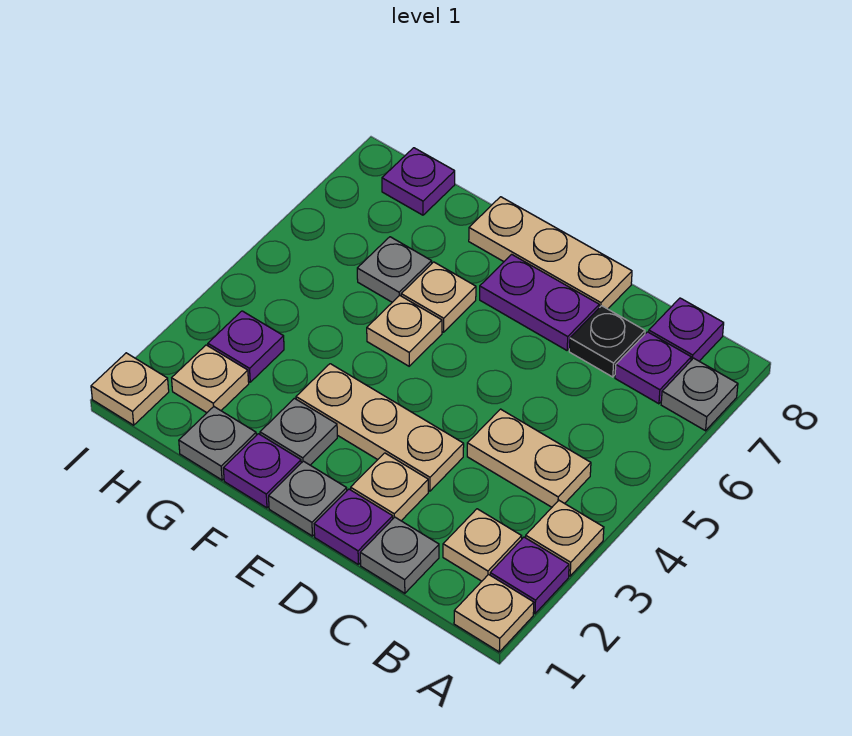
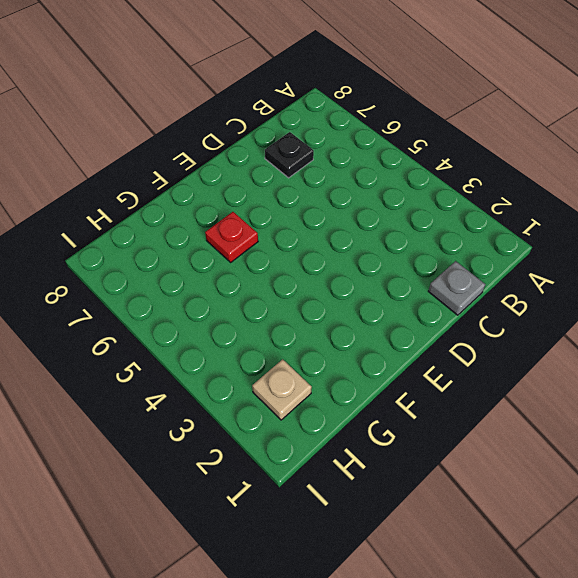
red plate F6 level 1 -> tan plate F6 level 1
none -> tan plate A1 level 1
none -> purple plate A2 level 1
none -> tan plate A3 level 1

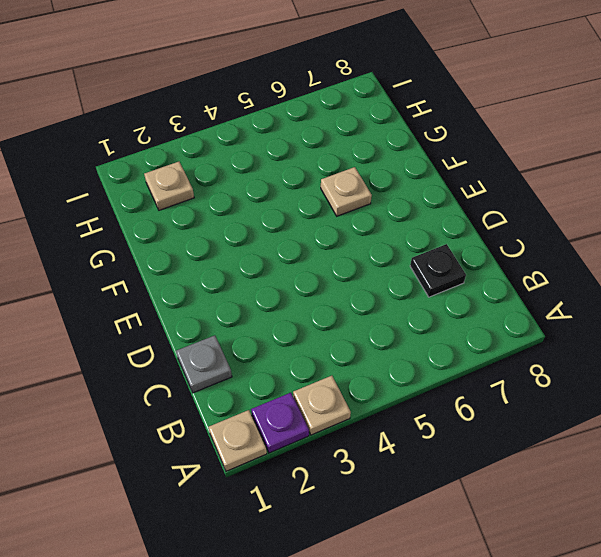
none -> grey plate A7 level 1
none -> tan plate B2 level 1
none -> tan plate B4:C4 level 1

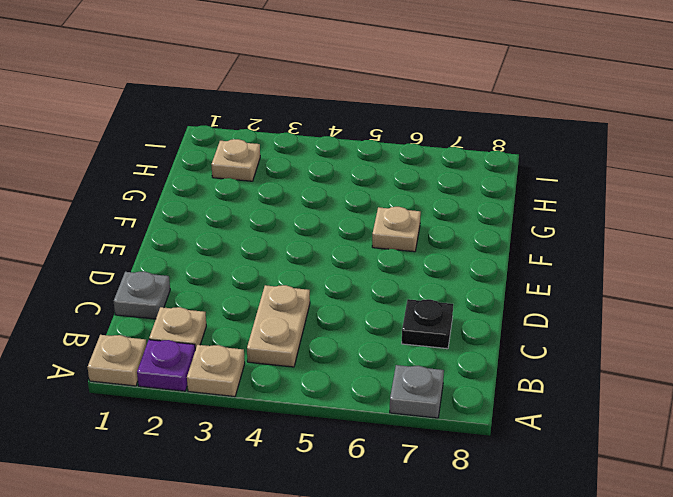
none -> purple plate B7 level 1
none -> purple plate B8 level 1
none -> purple plate D1 level 1

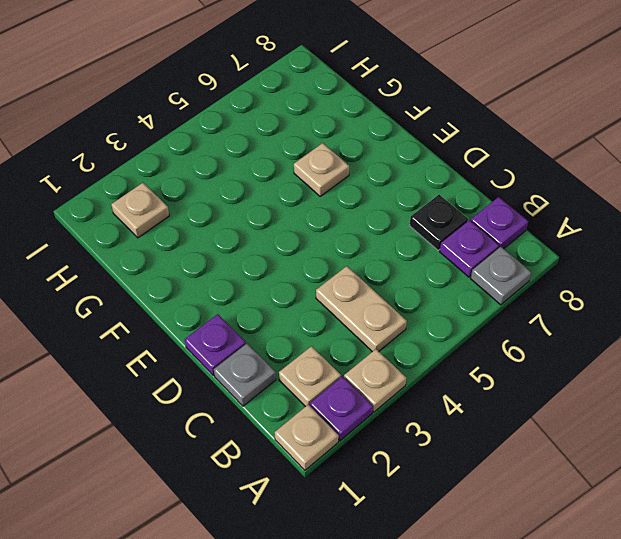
none -> tan plate D2 level 1
none -> tan plate D3:F3 level 1
none -> purple plate D7:E7 level 1

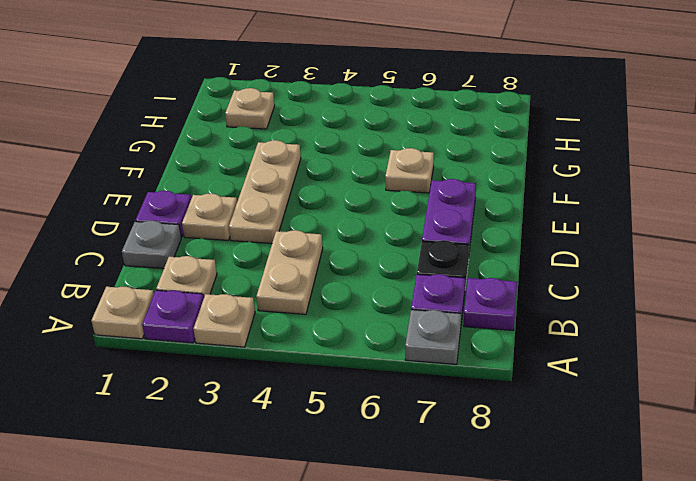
none -> tan plate D8:F8 level 1
none -> grey plate E1 level 1
none -> purple plate F1 level 1

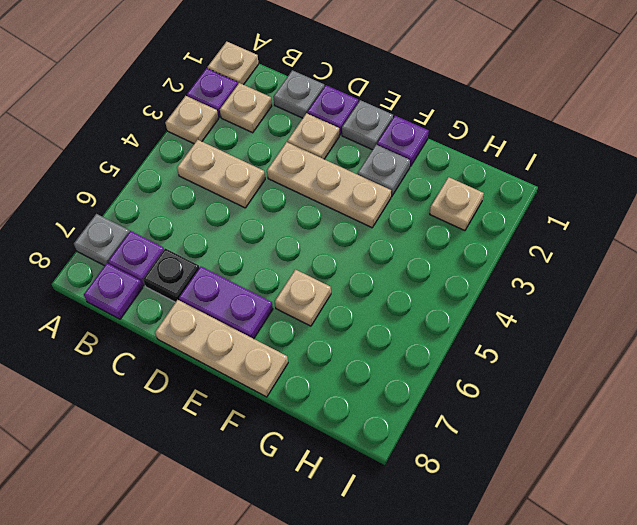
none -> tan plate F5 level 1
none -> grey plate G1 level 1
none -> grey plate G6 level 1

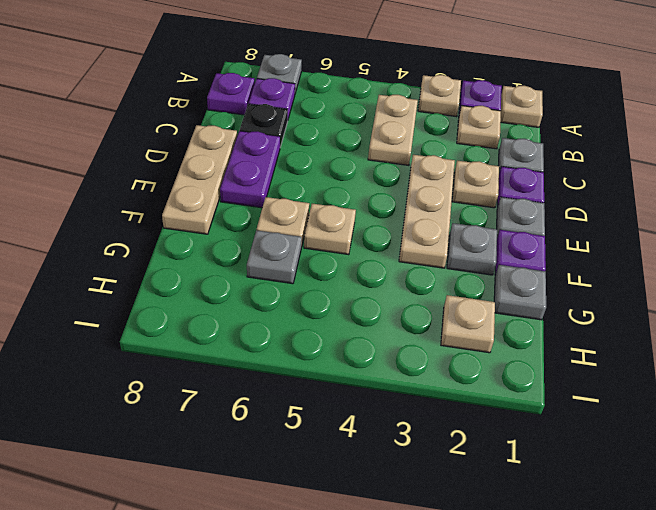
none -> purple plate H3 level 1
none -> purple plate H8 level 1
none -> tan plate I1 level 1

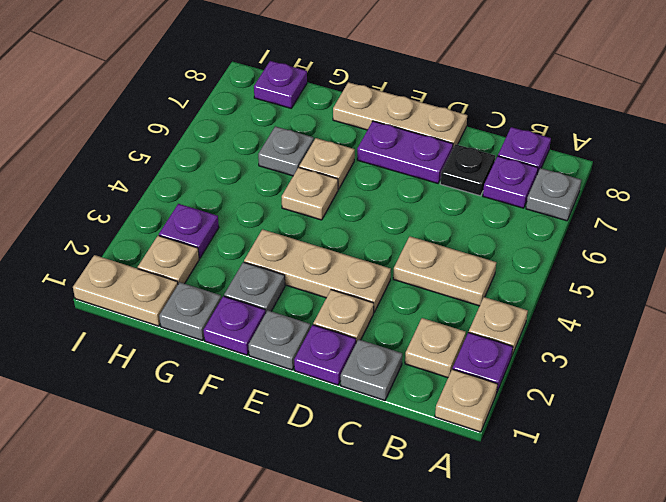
tan plate H1:I1 level 1 -> tan plate I1 level 1

